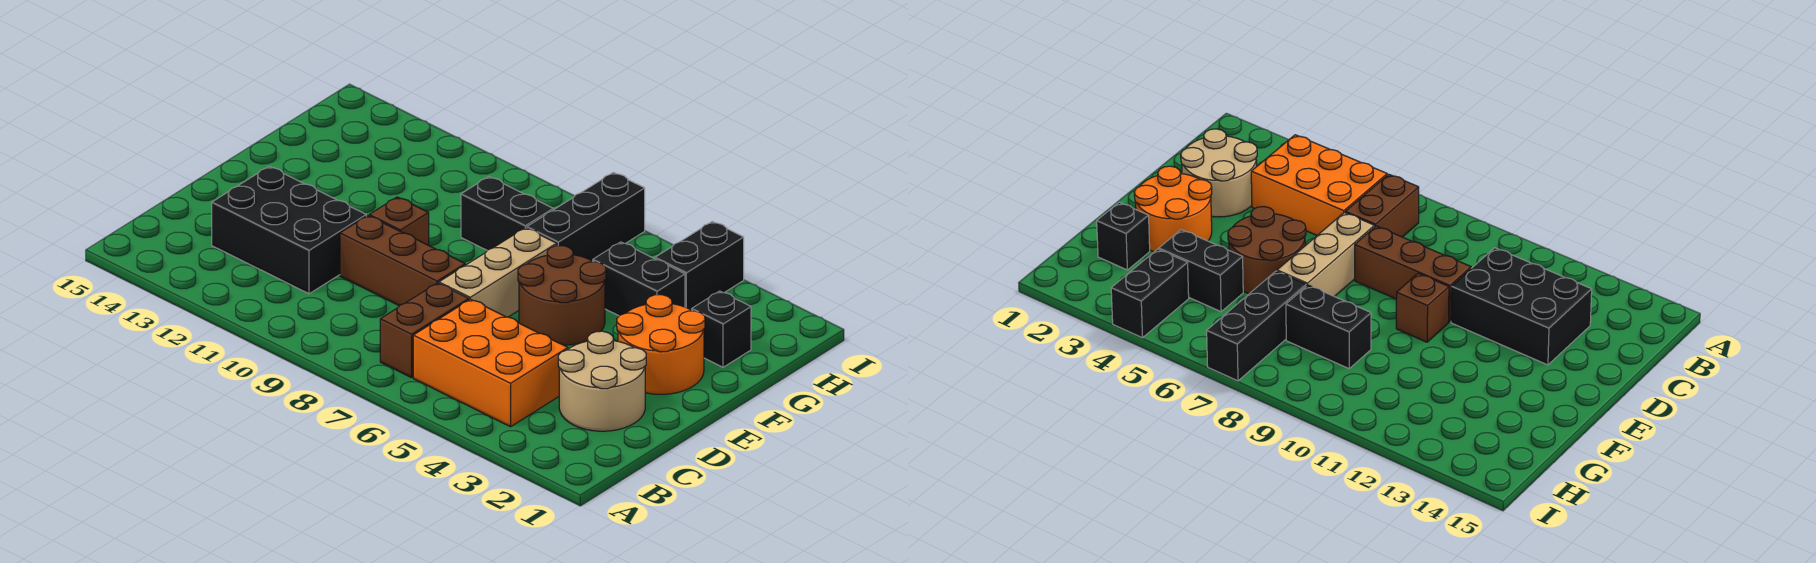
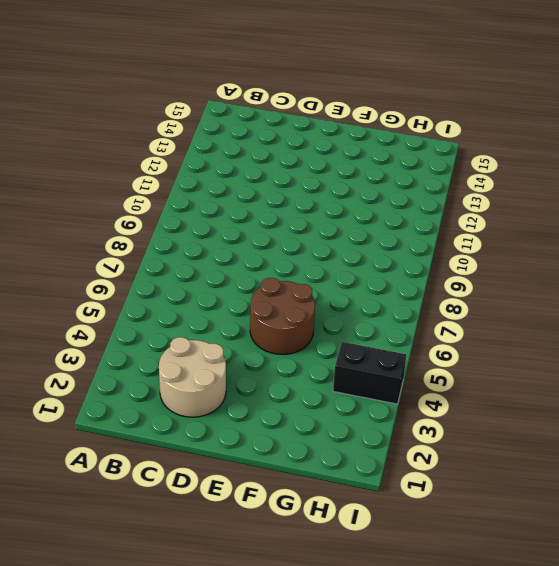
none -> orange brick B4:C6 level 1
none -> brown brick B7:C7 level 1
none -> black brick C11:D13 level 1

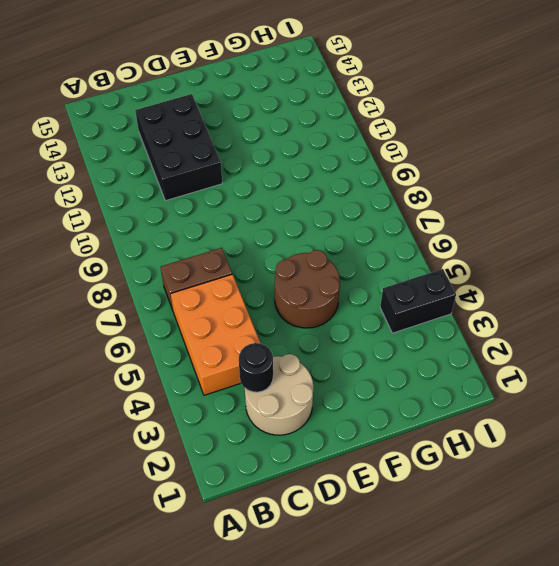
black round brick C3 level 2 -> none
none -> tan brick D7:F7 level 1
none -> brown brick D8:D10 level 1
none -> orange round brick E2:F3 level 1

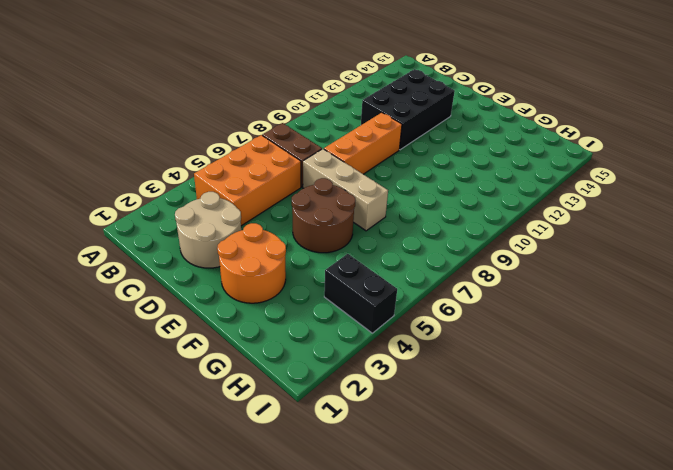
orange brick D8:D10 level 1 -> brown brick D8:D10 level 1
none -> brown brick E10 level 1
none -> black brick G2 level 1
none -> black brick G4:G5 level 1

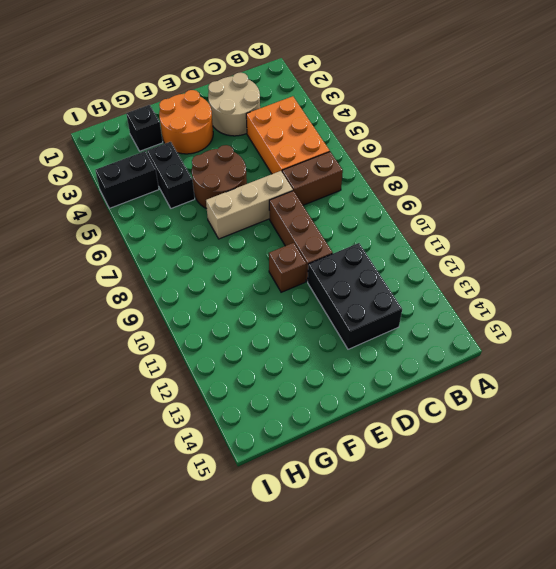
none -> black brick G7:I7 level 1
none -> black brick G8:G9 level 1

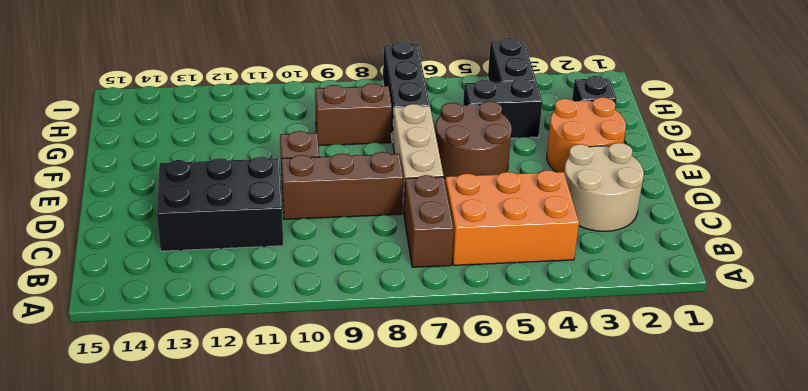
brown brick G8:G9 level 1 -> black brick G8:G9 level 1

